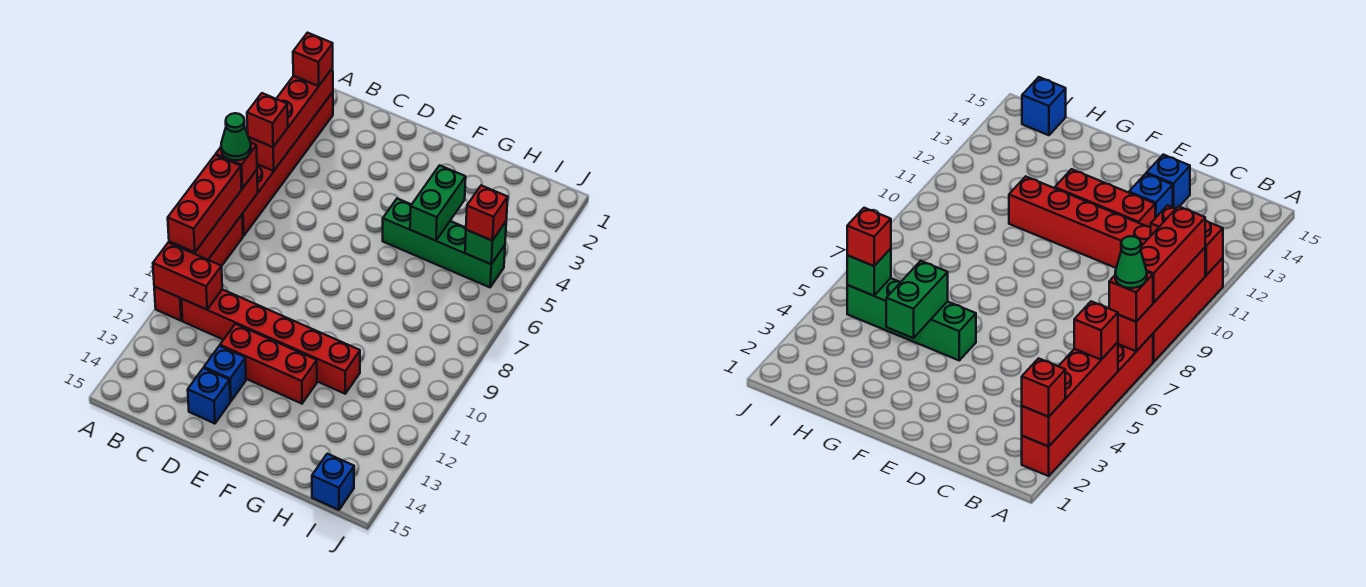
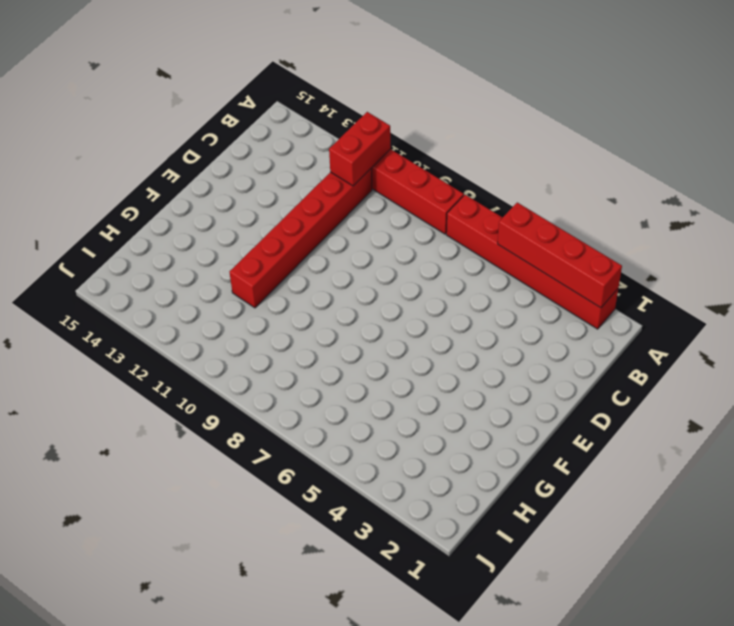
none -> red brick D12:F12 level 1
none -> blue brick D13 level 1
none -> blue brick D14 level 1

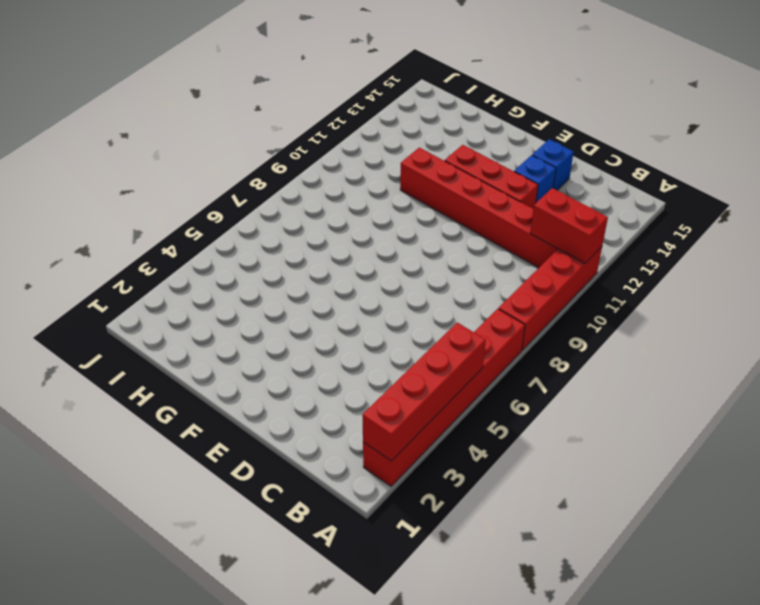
none -> green brick F5:I5 level 1
none -> blue brick I15 level 1
none -> red brick A7:A10 level 2

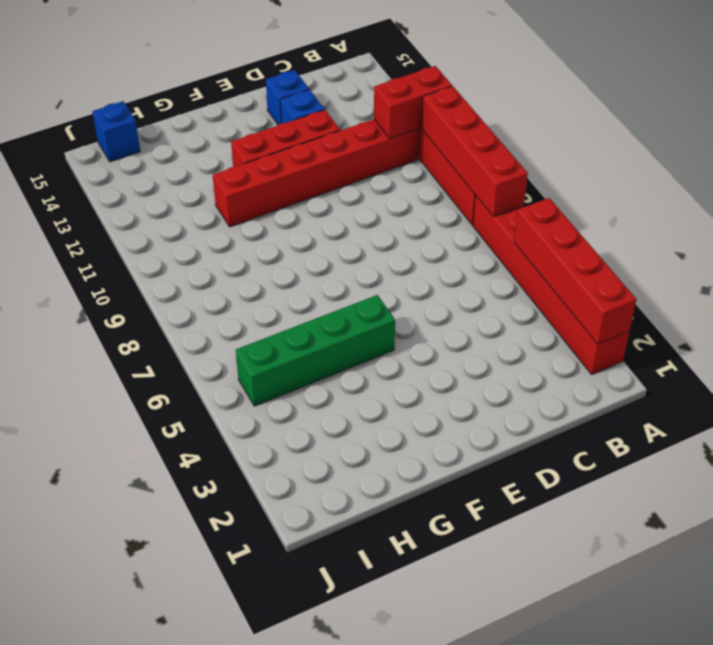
none -> green brick G4:G5 level 2
none -> green brick I5 level 2
none -> red brick A2 level 3

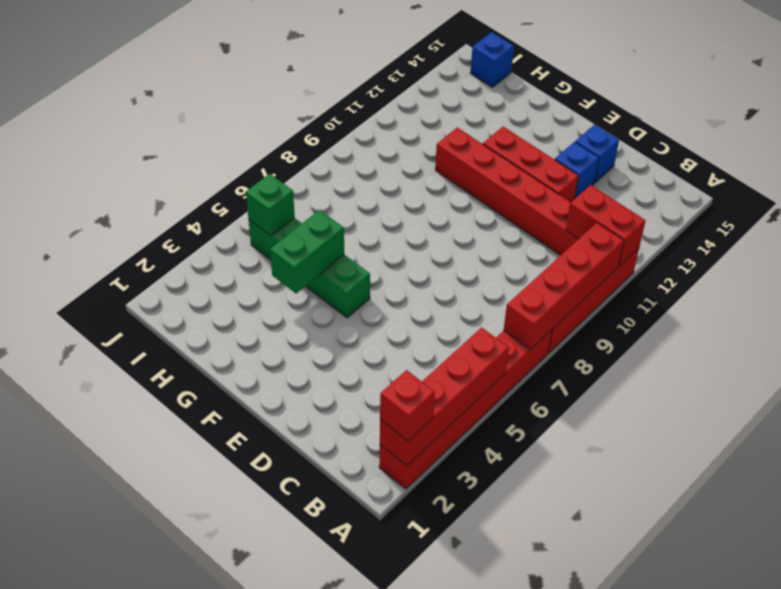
none -> red brick A5 level 3
none -> red brick A7 level 3
none -> red brick A8:A10 level 3

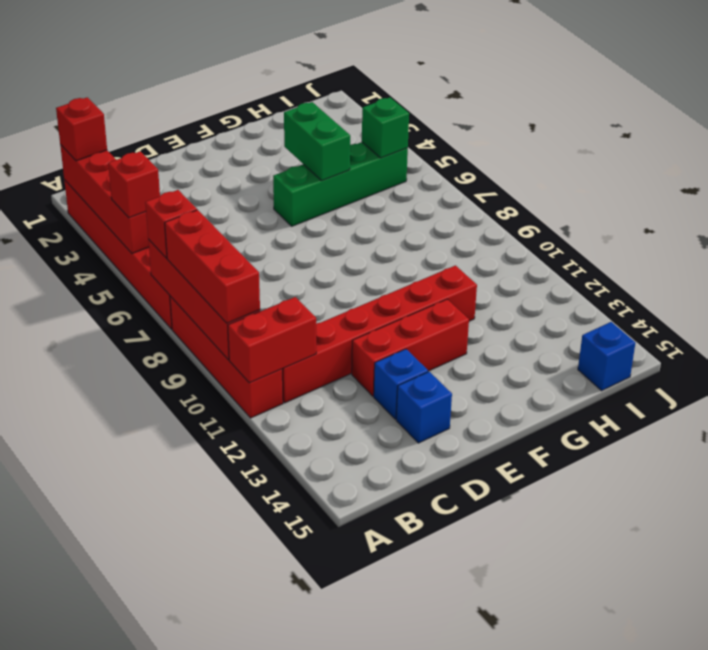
none -> red brick I5 level 3
none -> green cone A7 level 4

